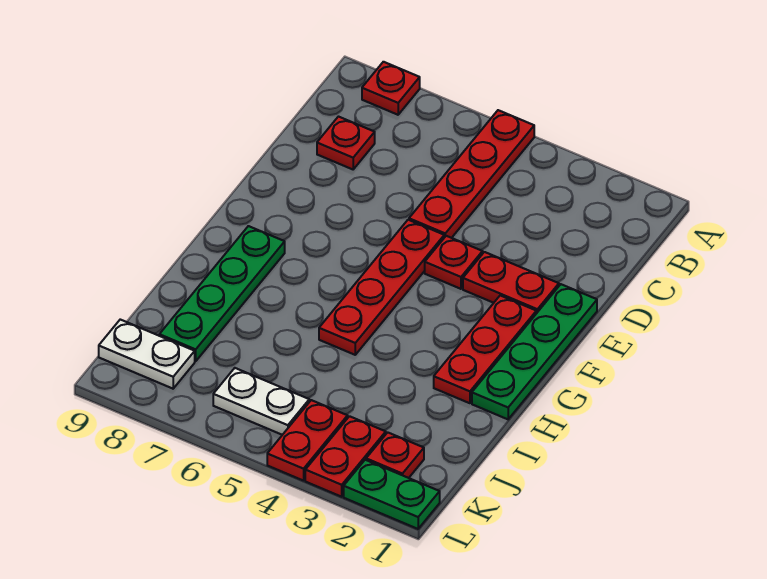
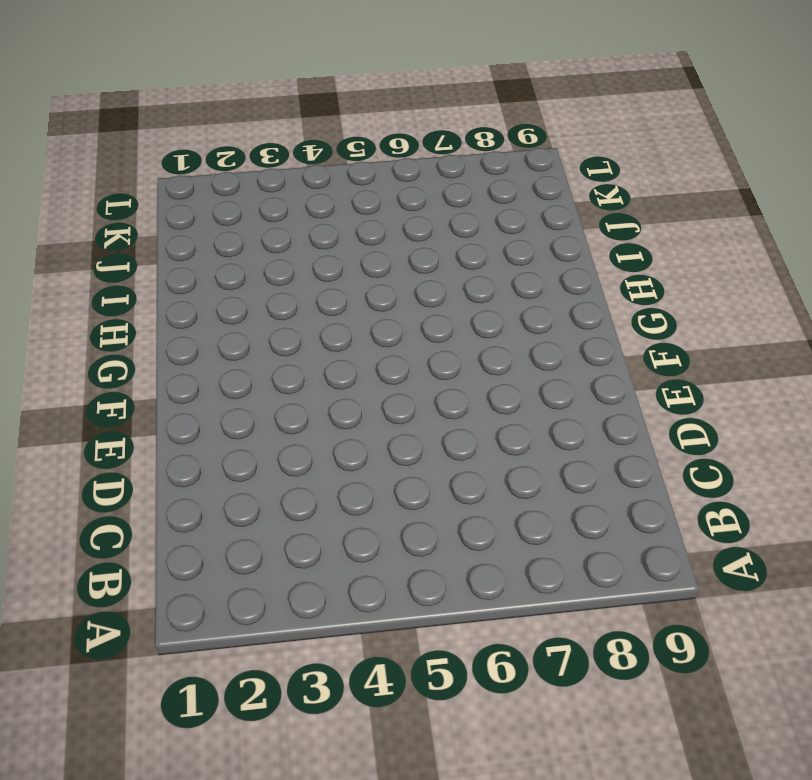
none -> red plate A5:D5 level 1
none -> red plate A8 level 1
none -> red plate C8 level 1

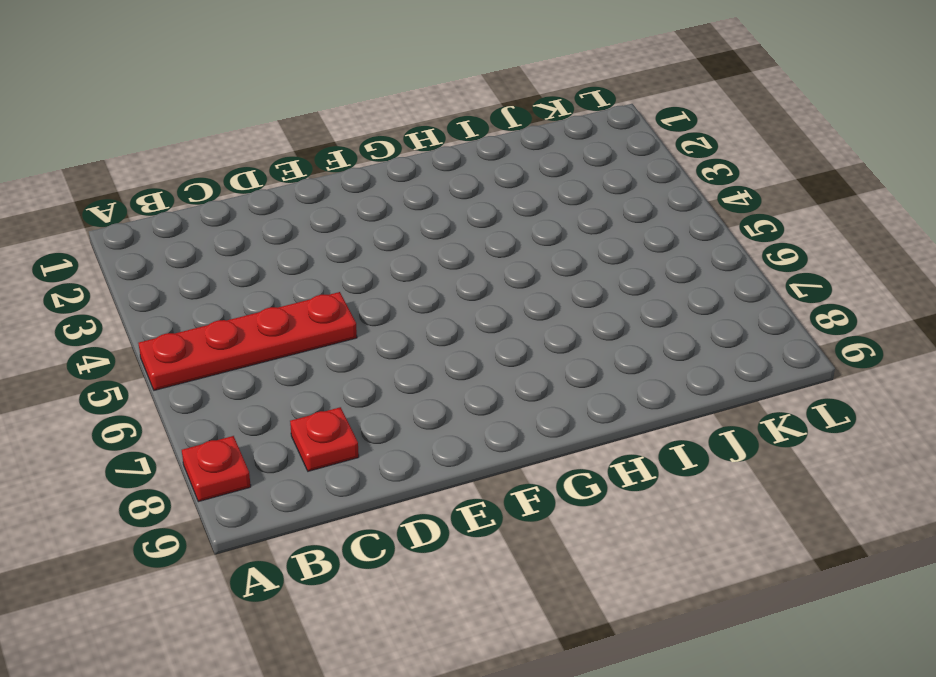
none -> green plate E1:H1 level 1
none -> red plate E2:E3 level 1
none -> red plate E4 level 1

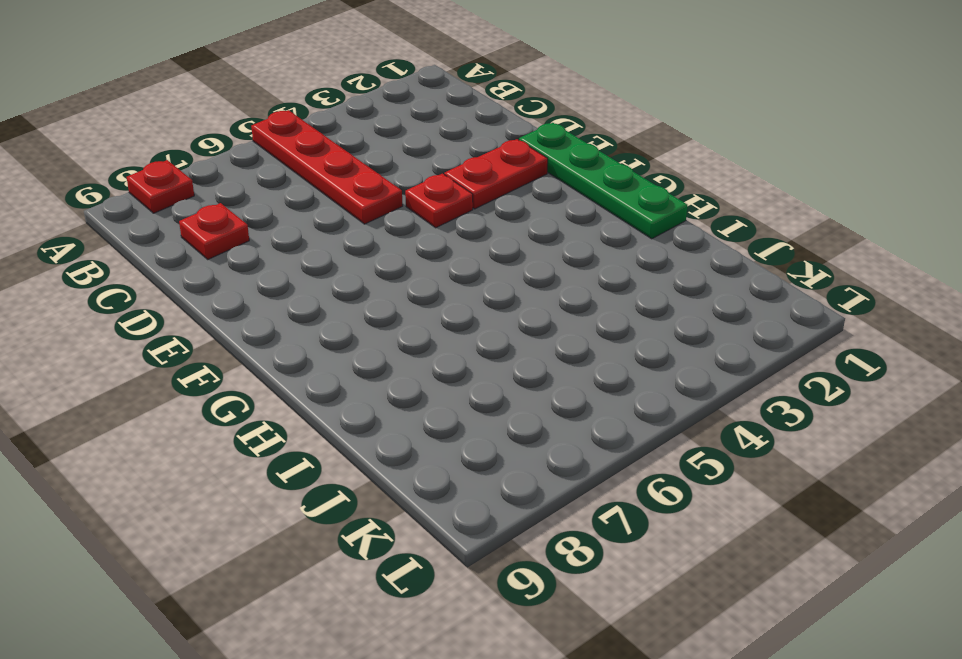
none -> red plate E5:H5 level 1
none -> red plate F2:H2 level 1
none -> green plate G8:J8 level 1

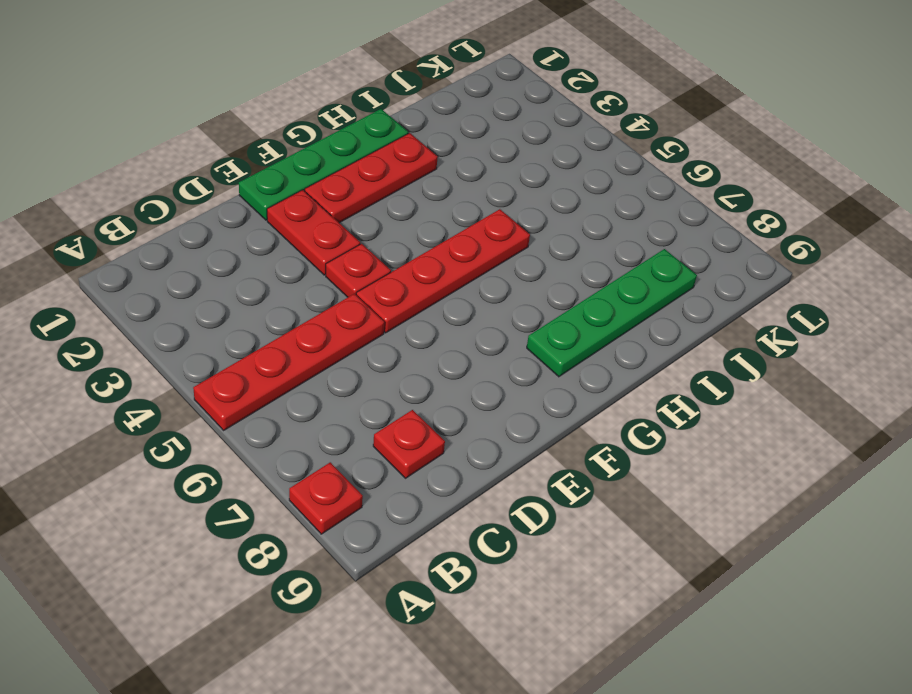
none -> red plate K2 level 1
none -> red plate K3:L3 level 1
none -> red plate K4:L4 level 1

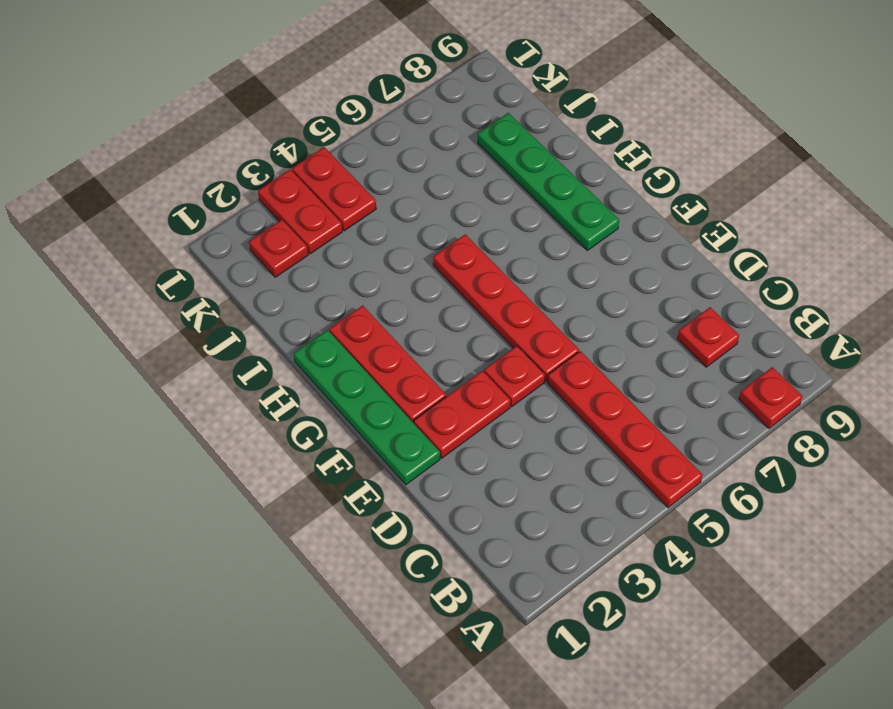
none -> white plate K5:K6 level 1
none -> white plate K8:K9 level 1
none -> green plate L1:L2 level 1

